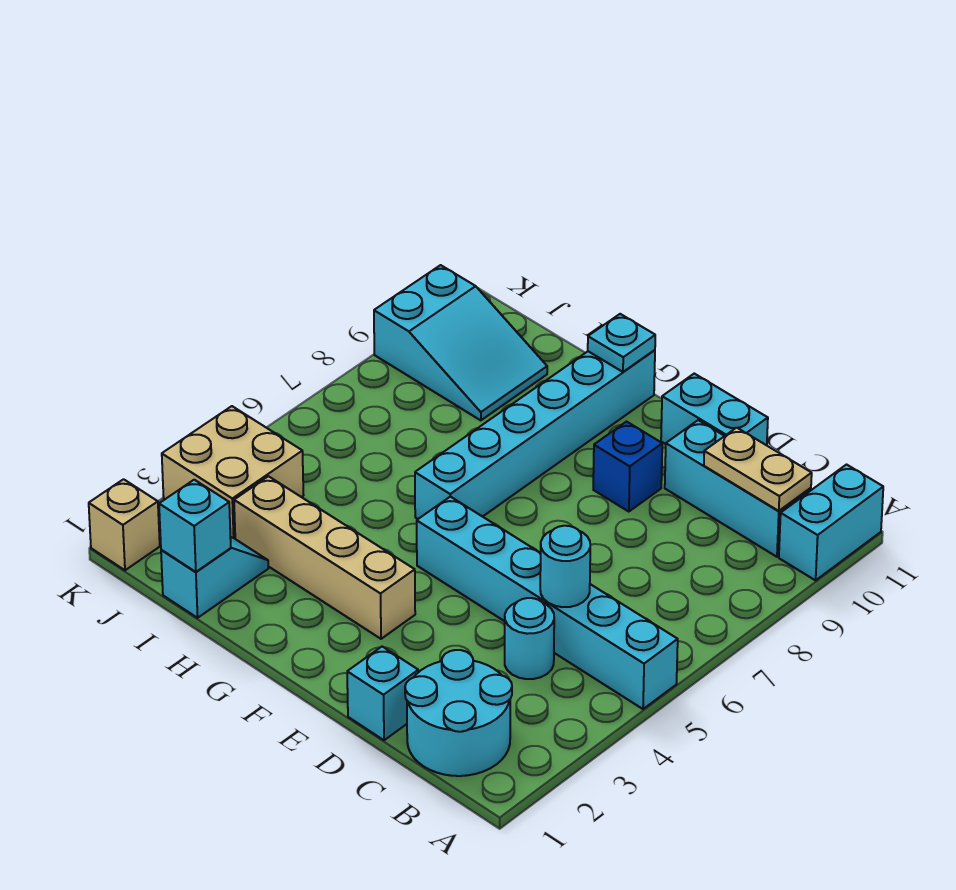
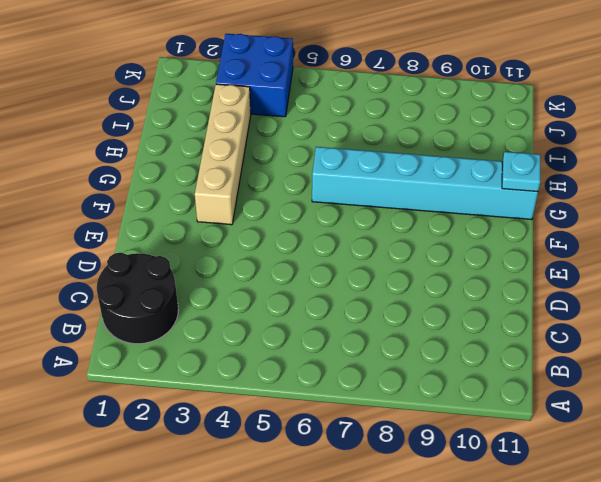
black round brick B1:C2 level 1 -> cyan round brick B1:C2 level 1
blue brick J3:K4 level 1 -> tan brick J3:K4 level 1
none -> cyan brick A5:F5 level 1
none -> cyan brick A10:A11 level 1
none -> cyan brick B10:D10 level 1

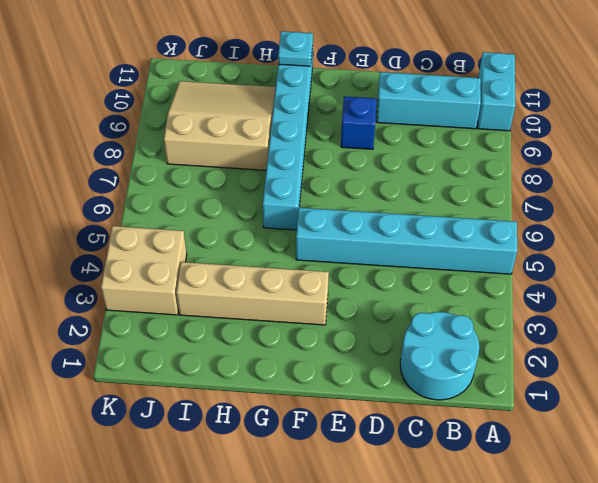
tan slope H8:J10 level 1 top 8 -> cyan slope I9:K10 level 1 top K
none -> cyan round brick C4 level 1
none -> cyan brick D1 level 1
none -> cyan brick D11:E11 level 1

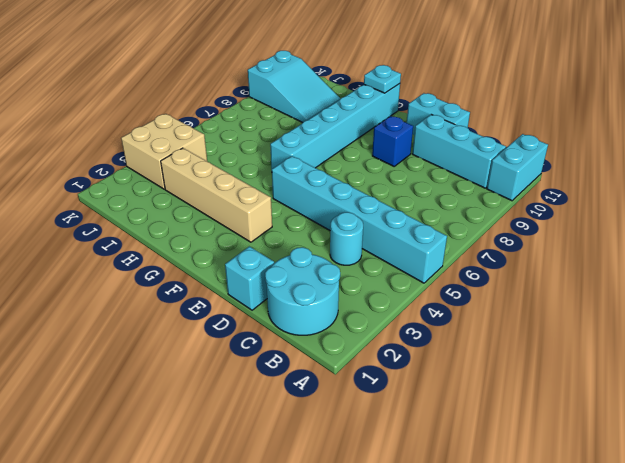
none -> cyan slope I1:I2 level 1 top 1
none -> tan brick K1 level 1
none -> tan plate B10:C10 level 2

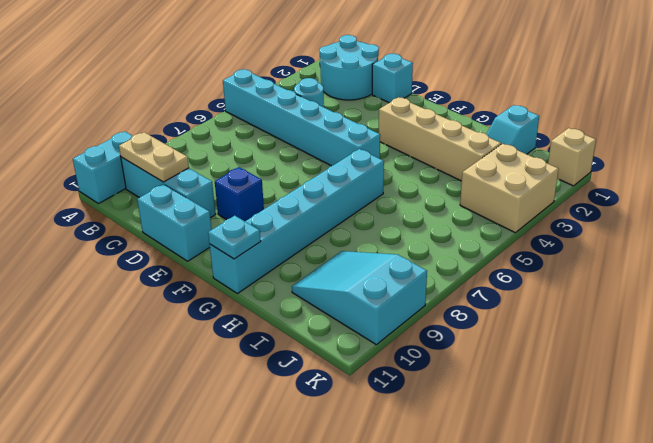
none -> cyan round brick C5 level 2
none -> cyan brick I1 level 2

